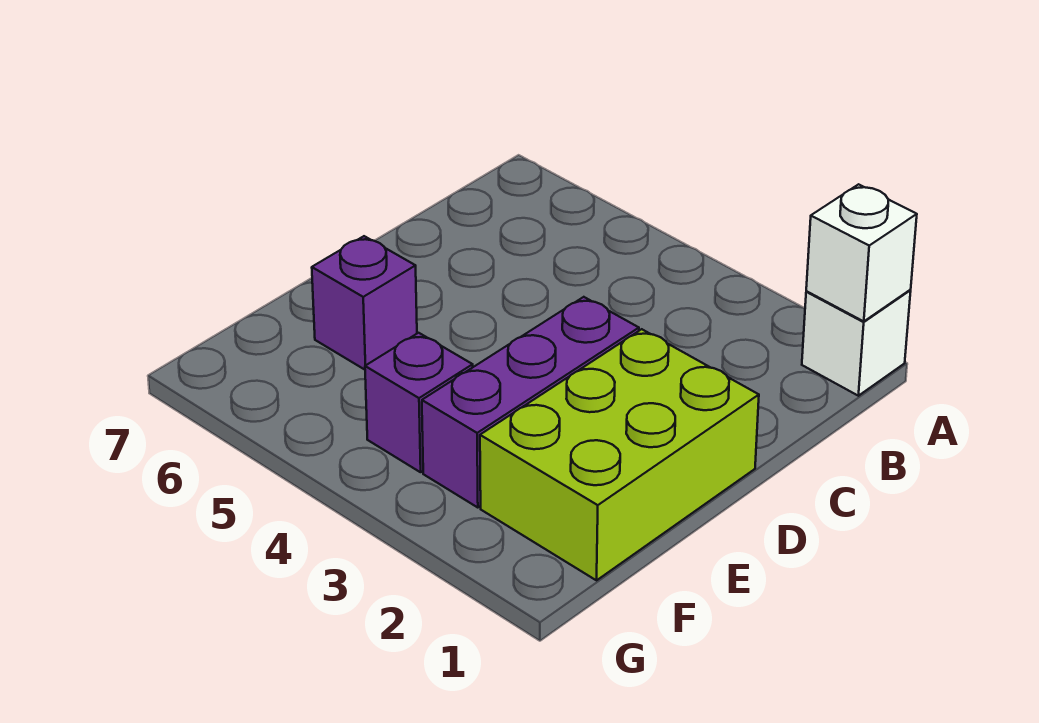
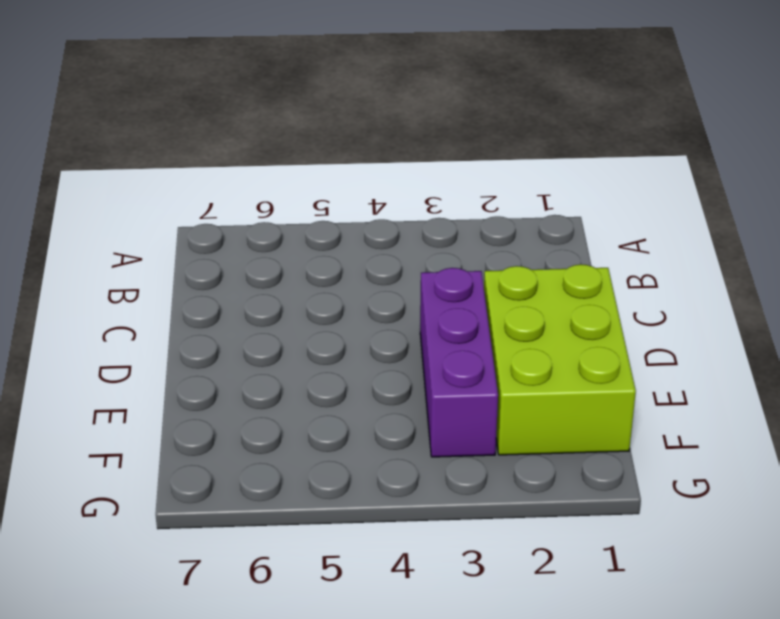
none -> white brick A1 level 1
none -> purple brick E6 level 1

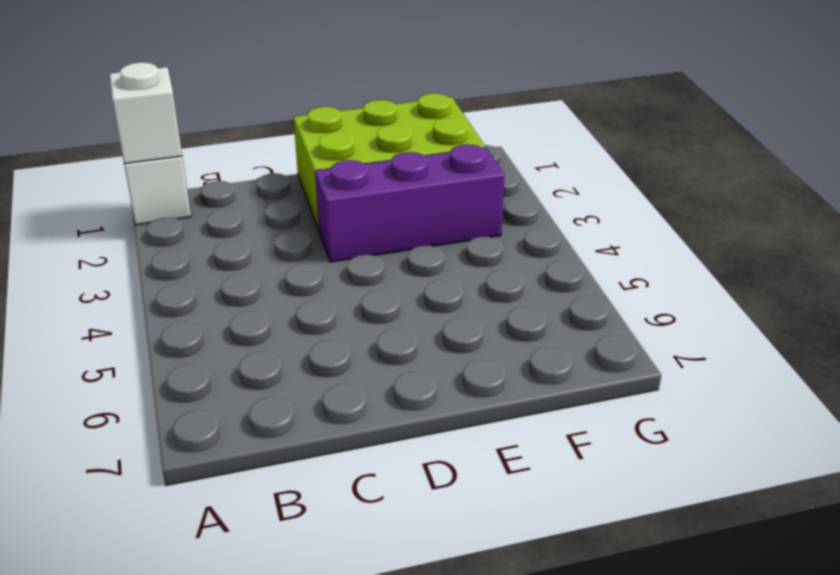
none -> purple brick E6 level 1
none -> purple brick F4 level 1

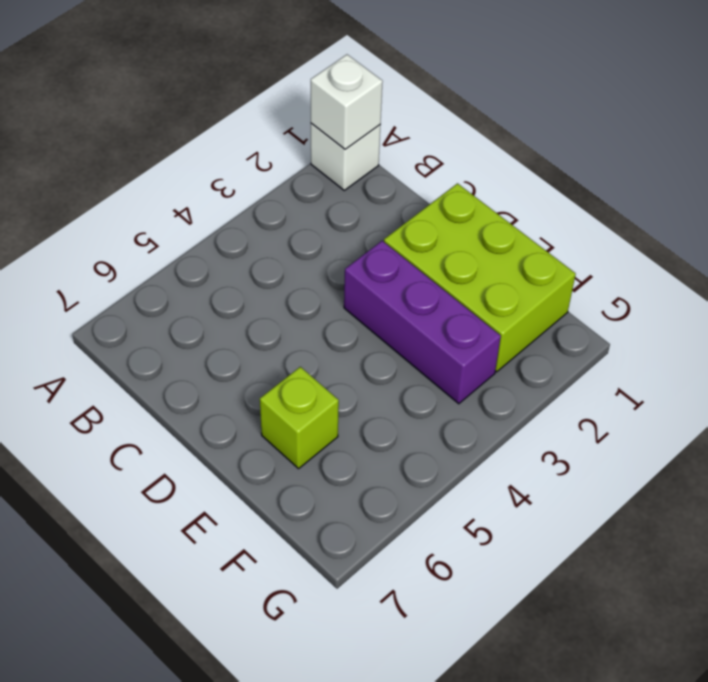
lime brick E6 level 1 -> purple brick E6 level 1
none -> purple brick F4 level 1

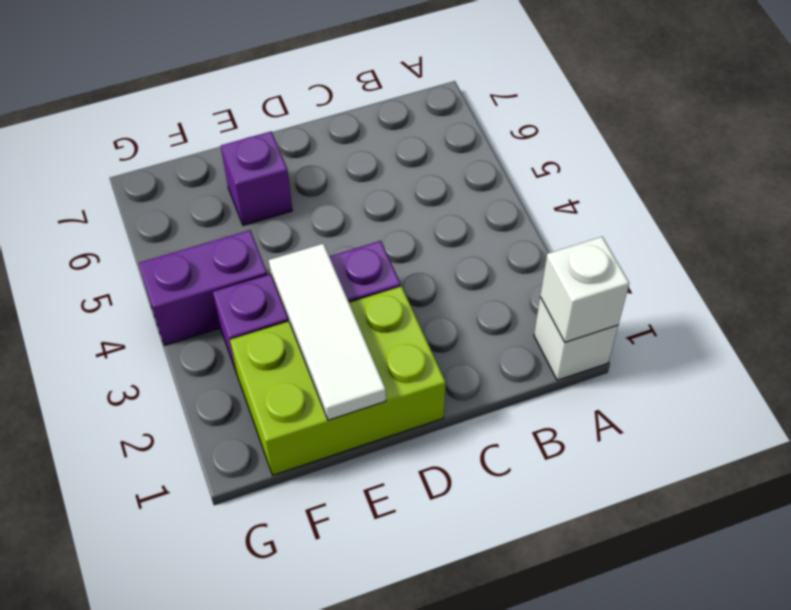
white tile E1:E3 level 2 -> none
purple brick F4:G4 level 1 -> purple brick F4 level 1

